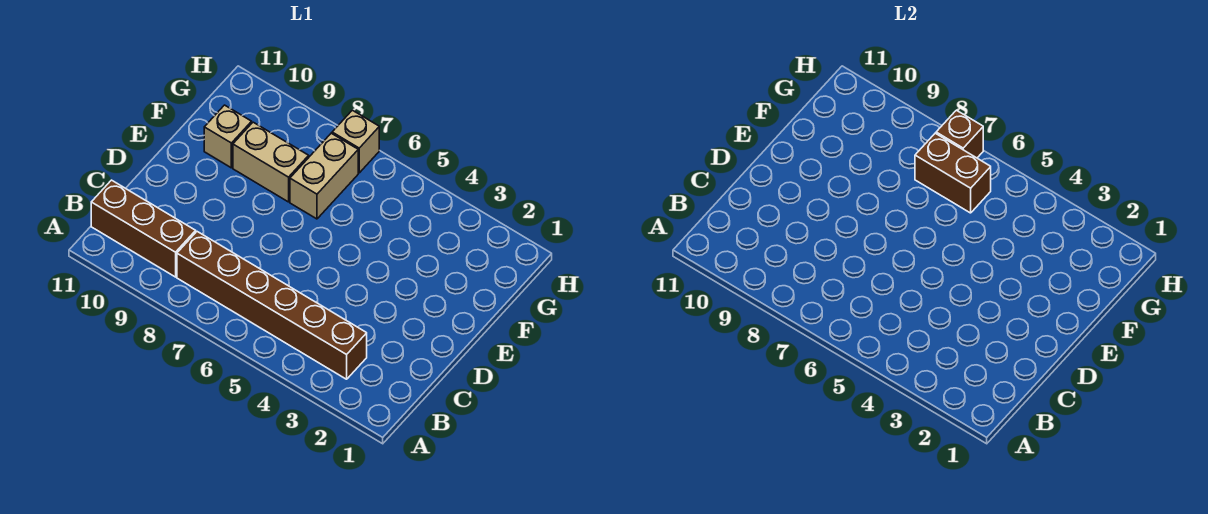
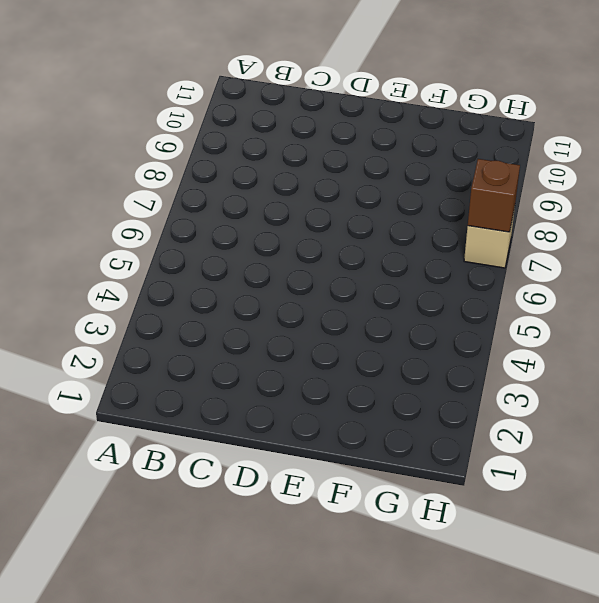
none -> brown brick B3:B8 level 1
none -> brown brick B9:B11 level 1

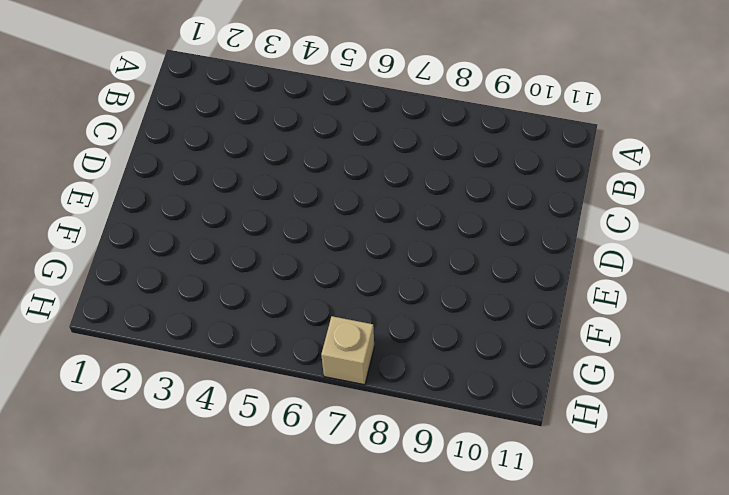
none -> brown brick B3:B8 level 1
none -> brown brick B9:B11 level 1

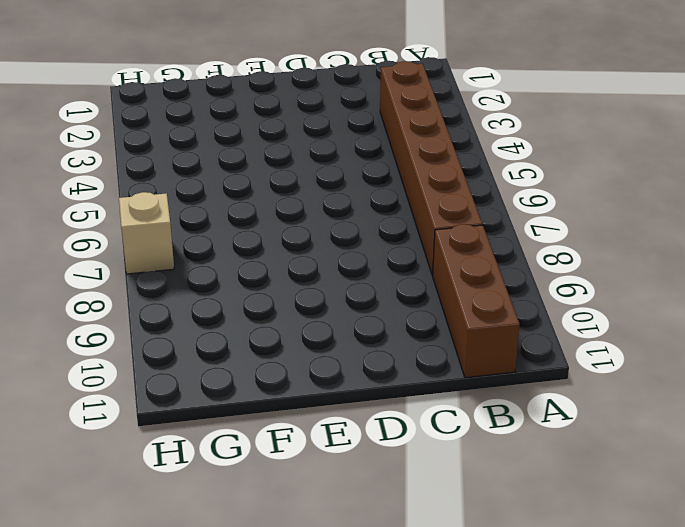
none -> tan brick F7:G7 level 1
none -> tan brick F8:F9 level 1

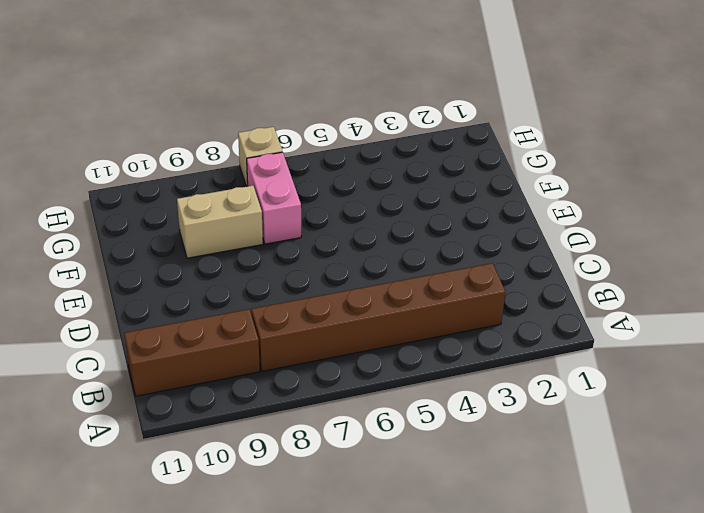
pink brick F7:G7 level 1 -> tan brick F7:G7 level 1
none -> tan brick F10 level 1
none -> brown brick G6:G7 level 2

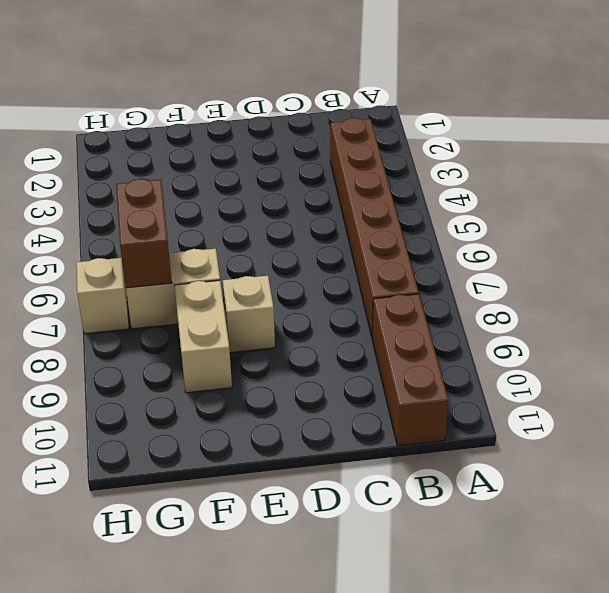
tan brick E8 level 1 -> tan brick F10 level 1
none -> brown brick H7 level 2

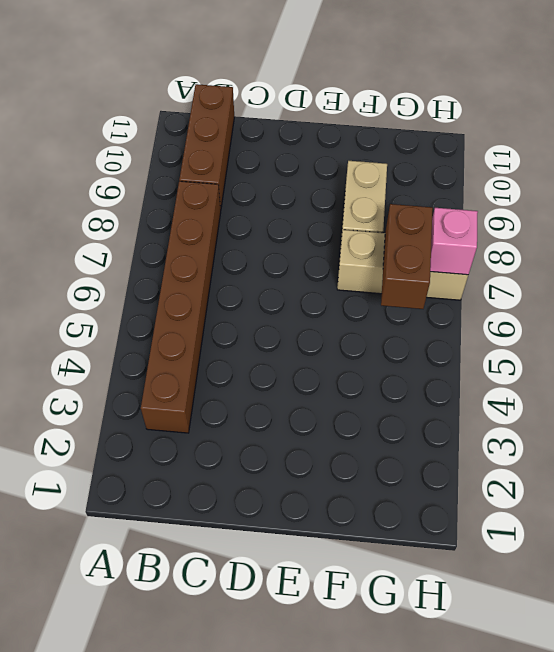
pink brick H7 level 2 -> brown brick H7 level 2
none -> tan brick F10 level 1

